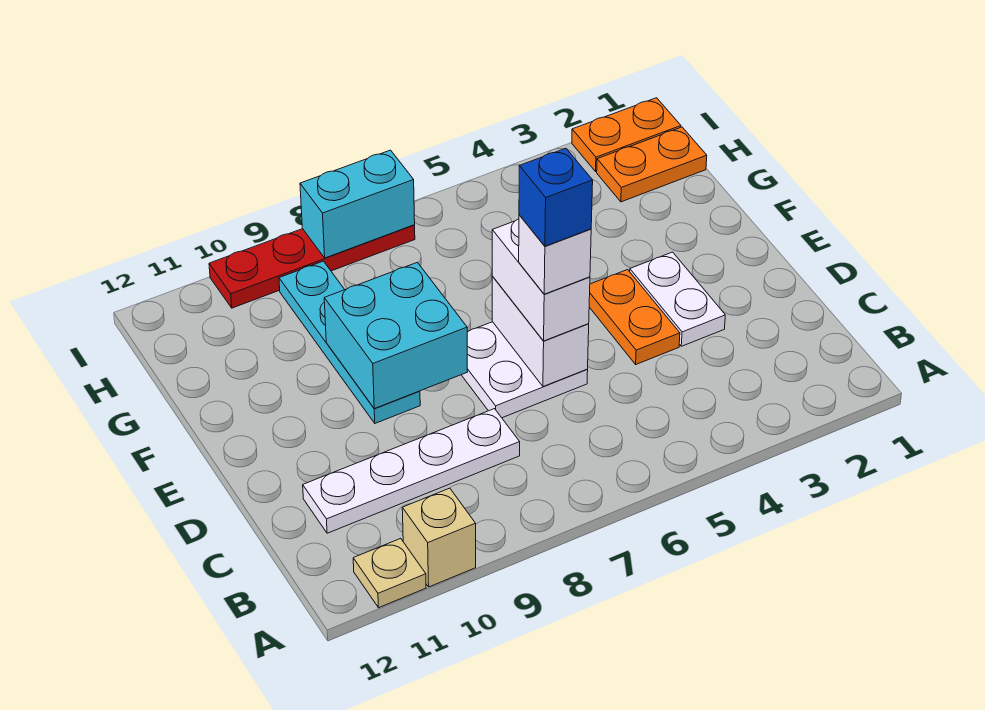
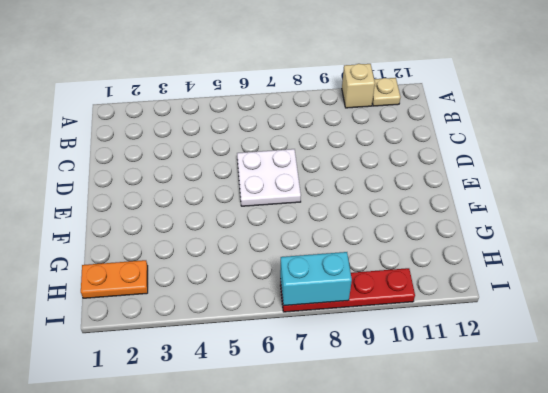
none -> white plate C8:C11 level 1
none -> white plate D3:E3 level 1
none -> orange plate D4:E4 level 1

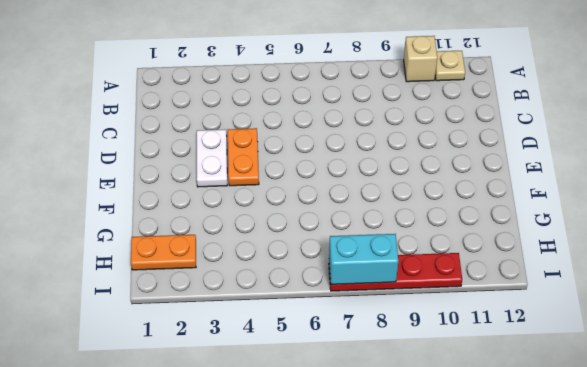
none -> white plate C8:C11 level 1
none -> white plate D6:E7 level 1
none -> cyan plate E9:H9 level 1

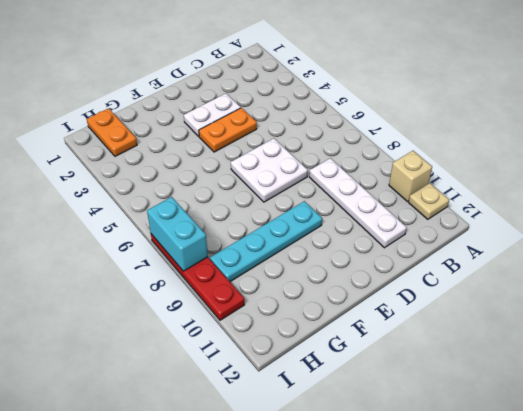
none -> orange plate I1:I2 level 1
none -> white brick D6:E6 level 2
none -> cyan brick E8:F9 level 2

